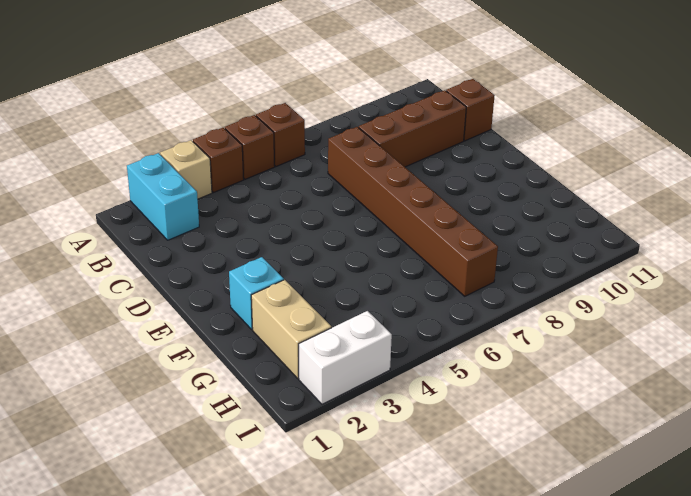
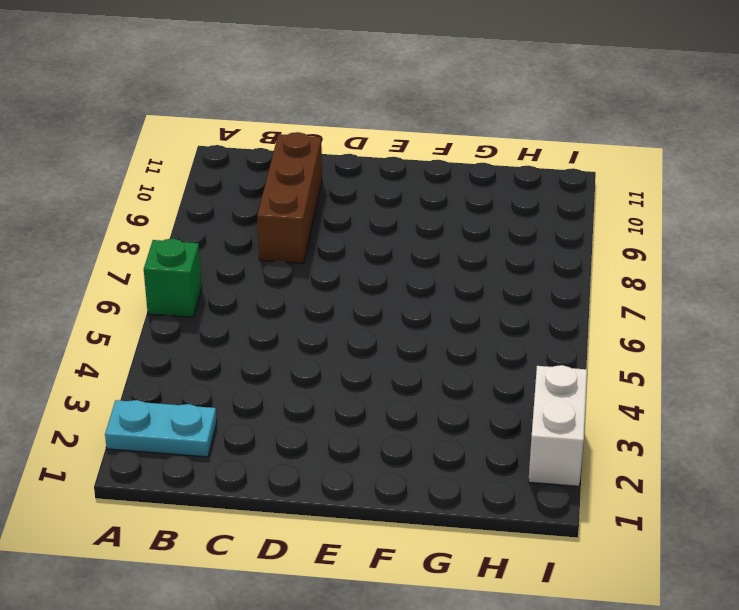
cyan plate A2:B2 level 1 -> cyan brick A2:B2 level 1
green brick A6 level 1 -> brown brick A6 level 1
none -> tan brick A3 level 1
none -> brown brick A4 level 1

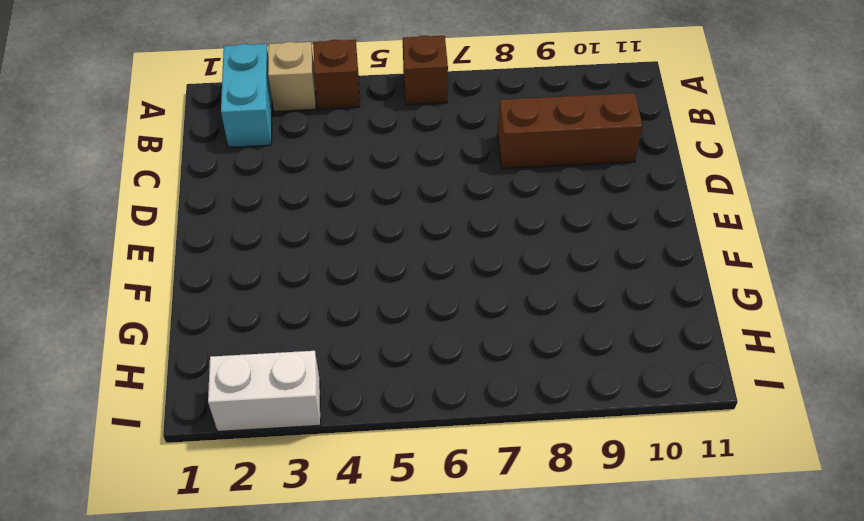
none -> brown brick A5 level 1
none -> brown brick C7:H7 level 1

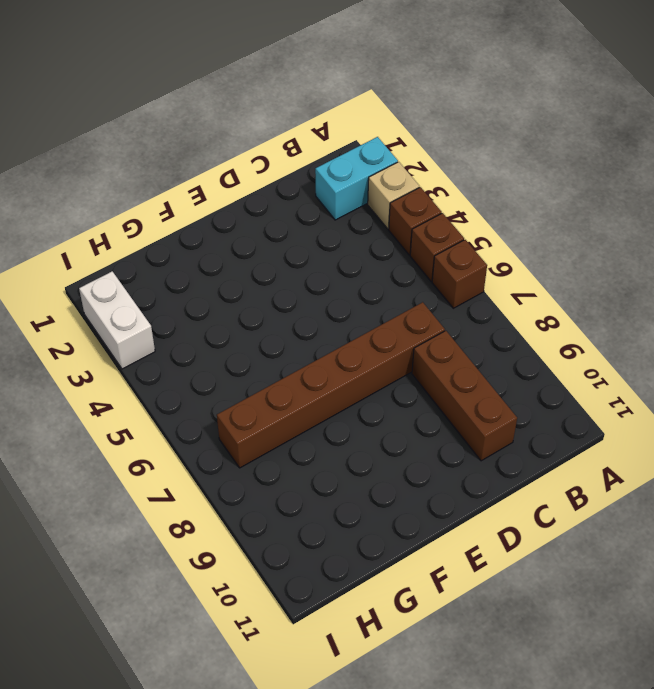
none -> brown brick C11 level 1
none -> cyan brick F2 level 1

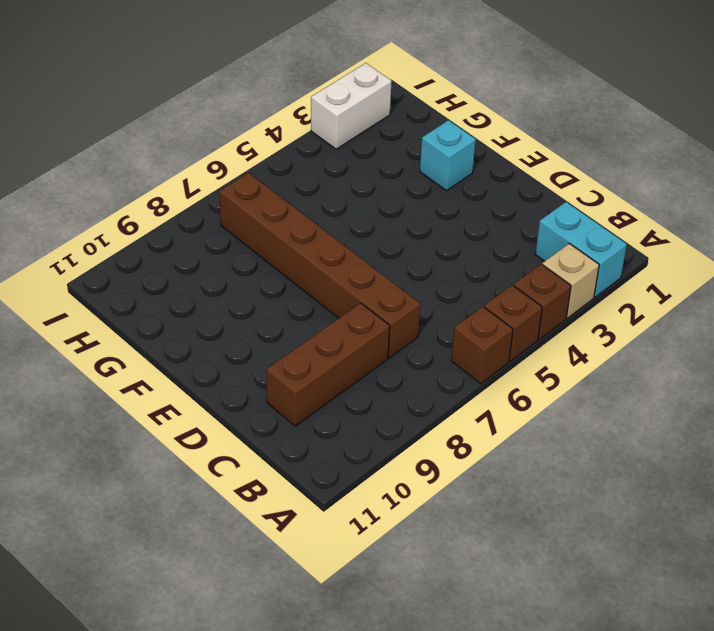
none -> brown brick C11 level 1
none -> tan brick G2:H2 level 1

